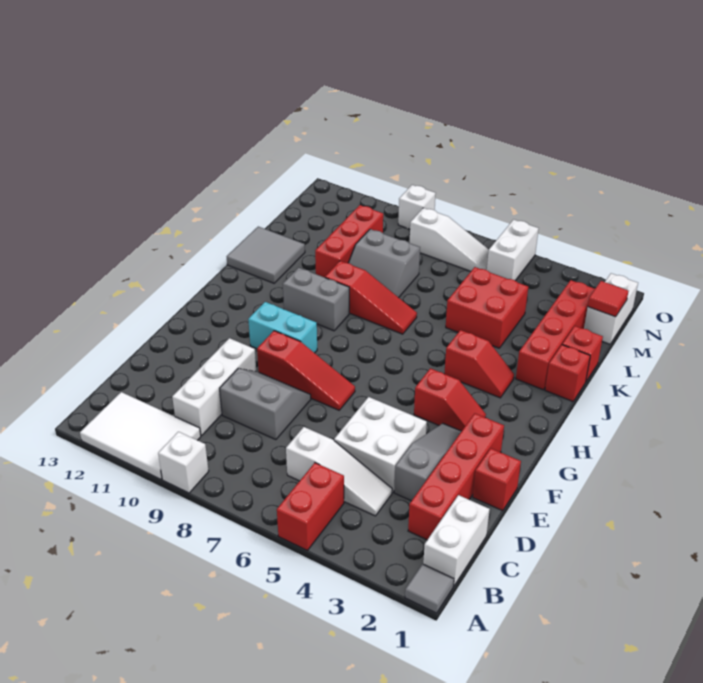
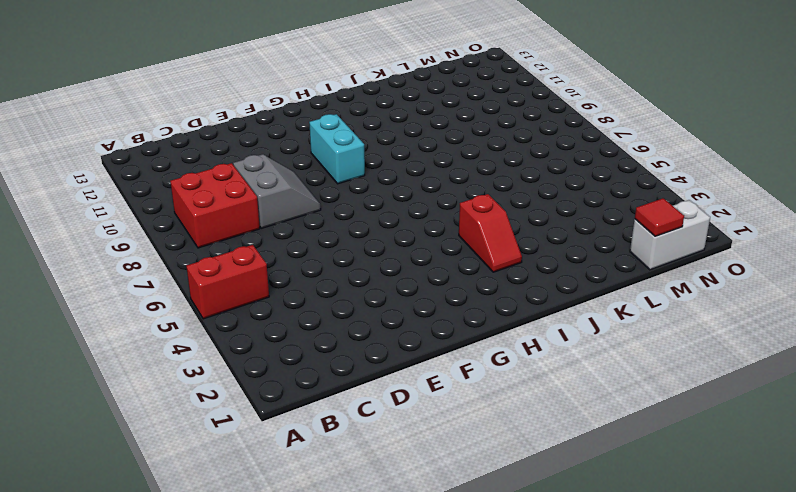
red brick B8:C9 level 1 -> red brick K4:L5 level 1
none -> grey tile A1 level 1
none -> white brick A9 level 1
none -> white tile A10:B12 level 1
none -> white brick B1:C1 level 1

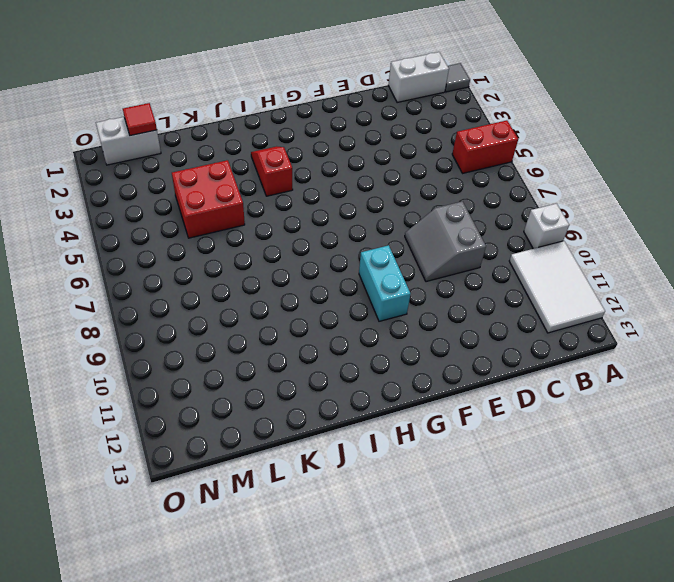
none -> red brick C2:F2 level 1
none -> white slope C4:C6 level 1 top 6
none -> white brick C10:E10 level 1
none -> grey slope D3:F3 level 1 top D

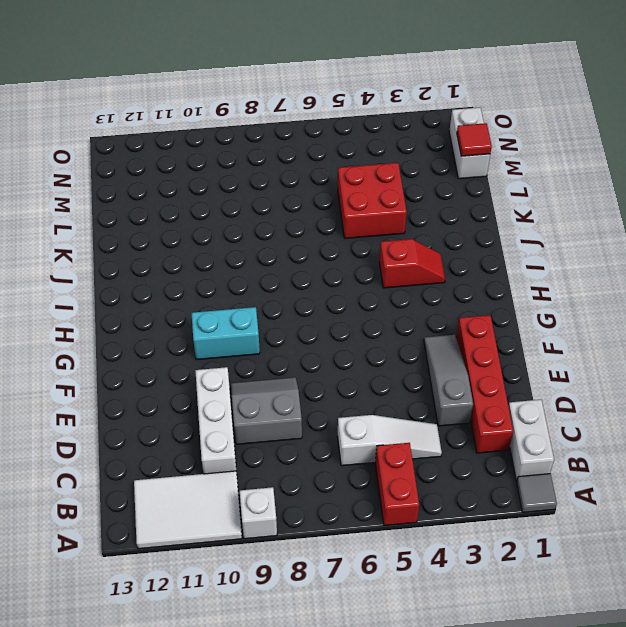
none -> white brick D4:E5 level 1
none -> red brick E1 level 1
none -> red slope F7:F9 level 1 top 9
none -> red slope G3:G4 level 1 top 4

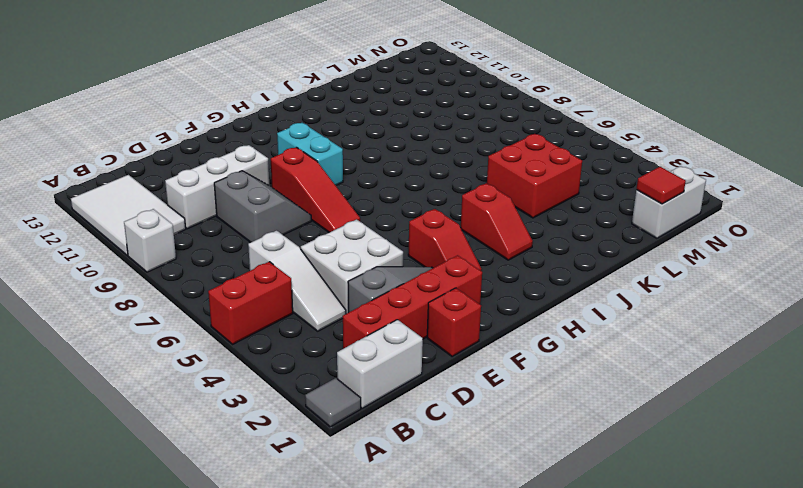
none -> grey brick I9:I10 level 1
none -> red brick J1 level 1
none -> red brick J2:M2 level 1
none -> red slope J7:J9 level 1 top 9

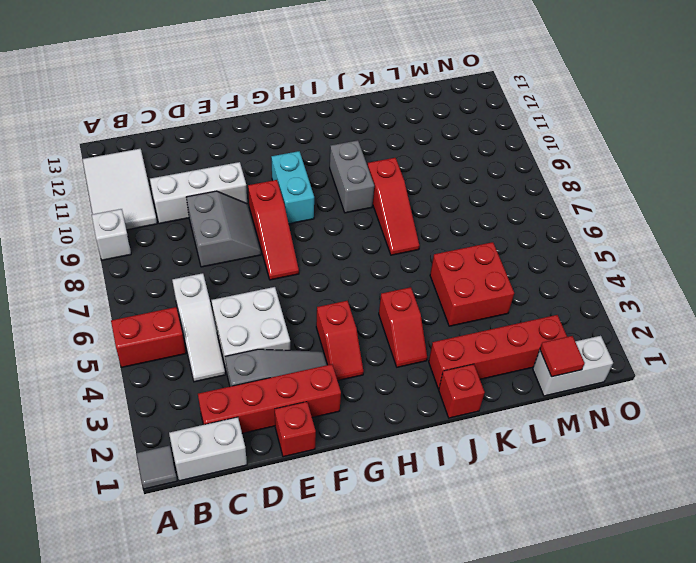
none -> grey tile J12:K13 level 1
none -> red brick K1 level 1
none -> grey slope K8:L9 level 1 top L
none -> red brick K10:M10 level 1

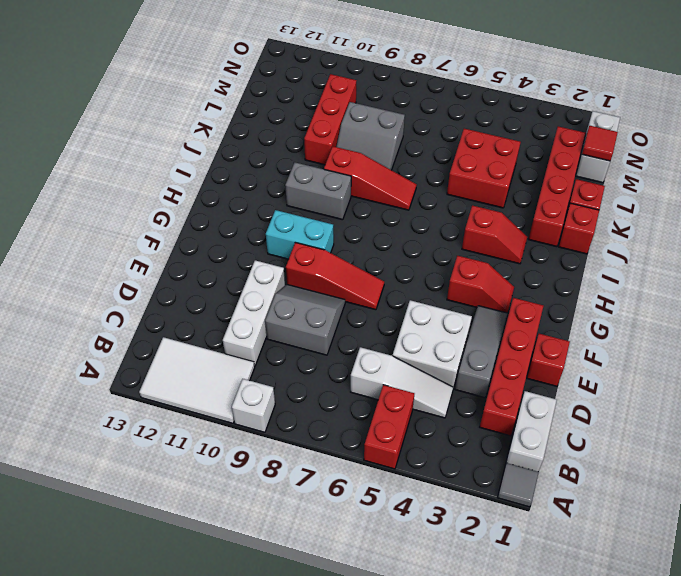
none -> grey tile J12:K13 level 1
none -> white brick N5:O5 level 1
none -> white slope N6:N8 level 1 top 8
none -> white brick O9 level 1

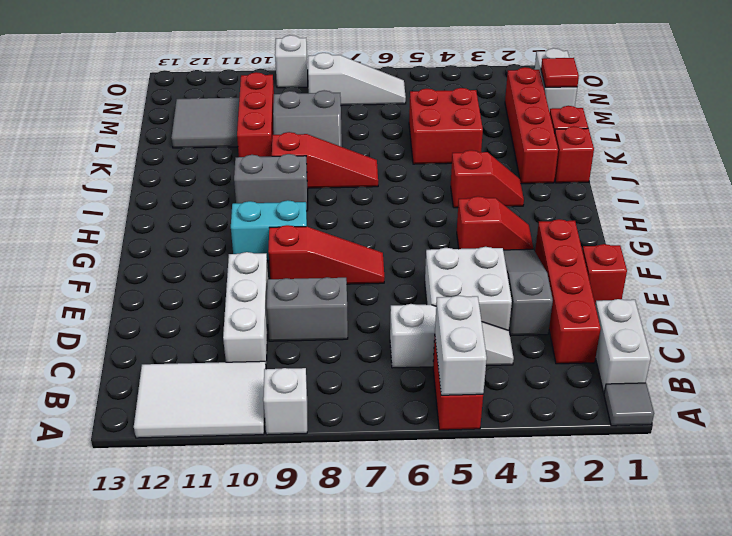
white brick A5:B5 level 2 -> white brick N5:O5 level 1
grey tile L11:M12 level 1 -> grey tile J12:K13 level 1

